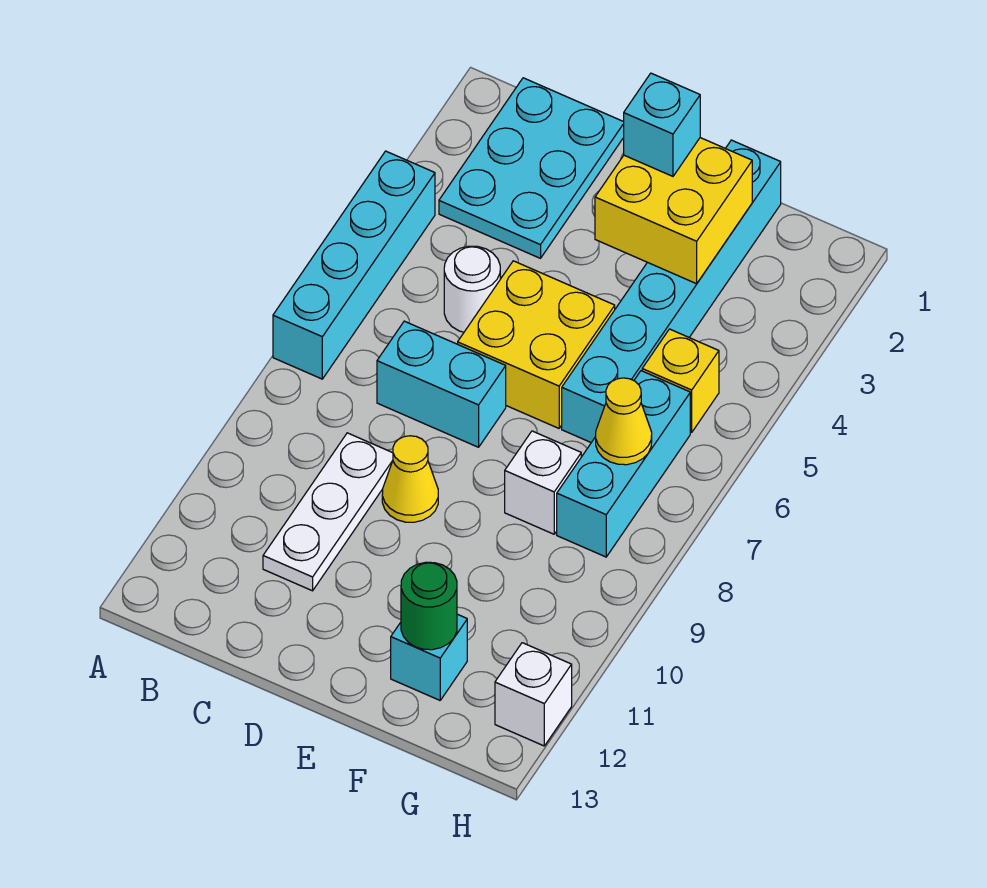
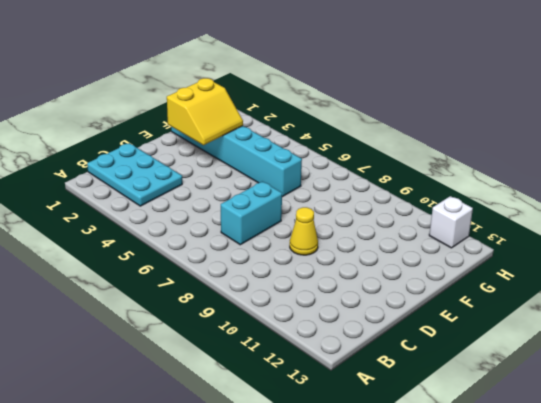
yellow slope E2:F3 level 2 top 2 -> yellow brick E2:F3 level 2
none -> cyan brick A4:A7 level 1
none -> white round brick C5 level 1
none -> white plate C9:C11 level 1

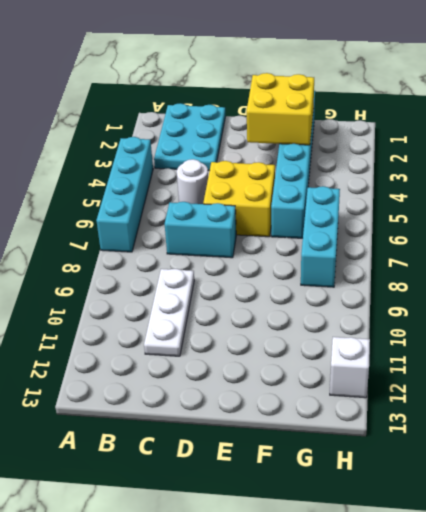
none -> yellow cone D9 level 1
none -> white brick F8 level 1
none -> cyan brick F12 level 1

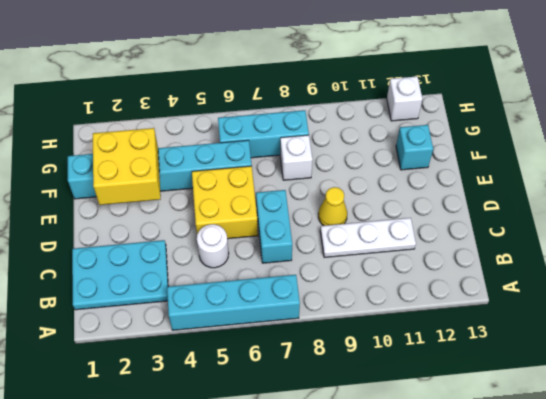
none -> yellow brick G5 level 1
none -> green round brick F12 level 2
none -> yellow cone G7 level 2

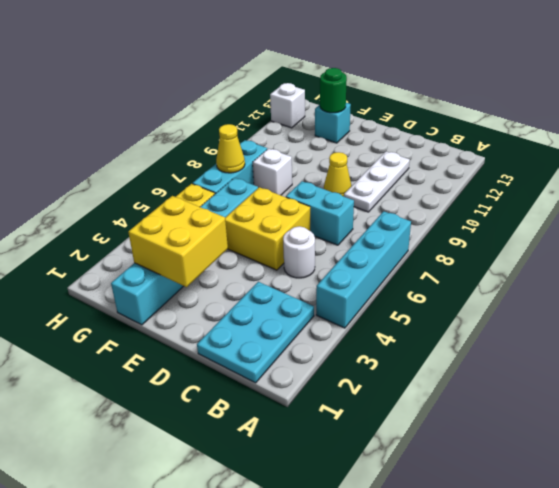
none -> cyan brick E2 level 3

